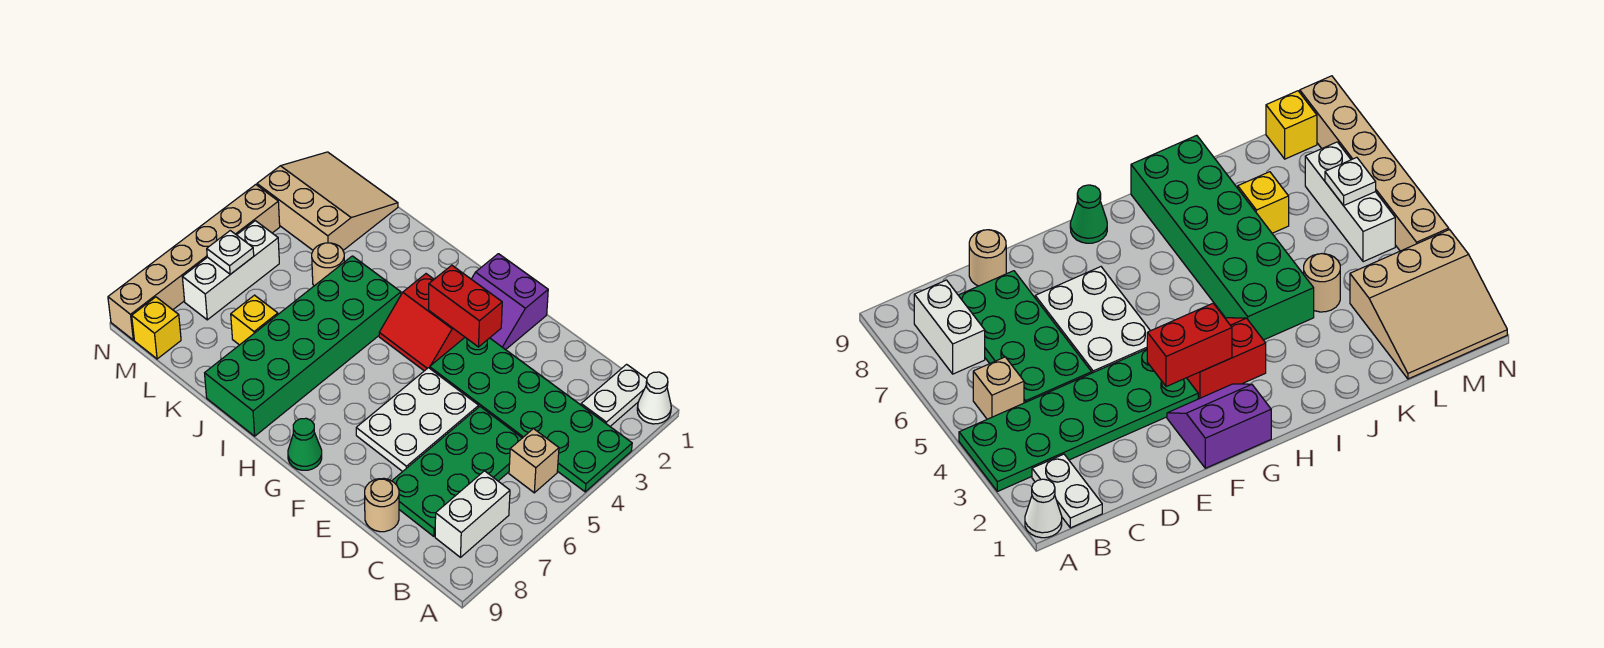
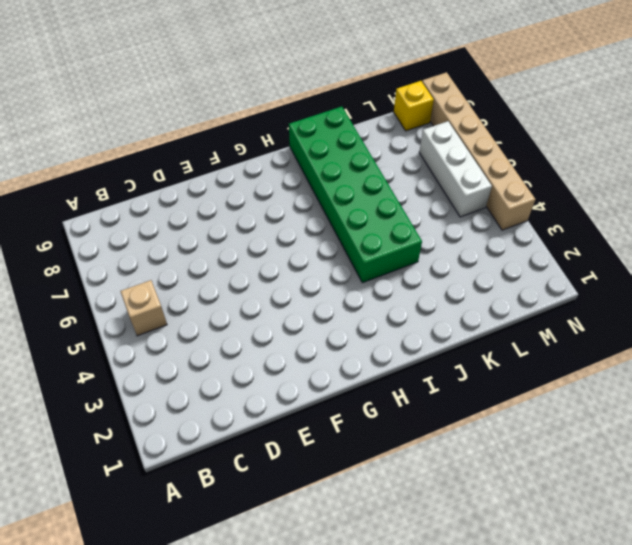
none -> white cone A1 level 1
none -> green plate A3:F4 level 1
none -> white plate B1:B2 level 1

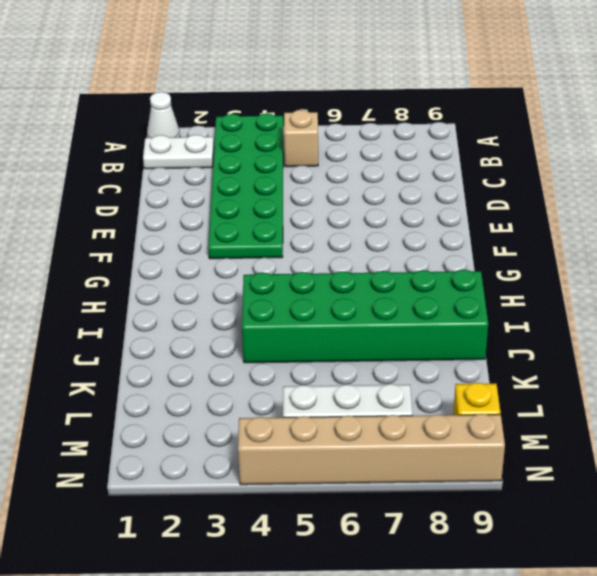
none -> white brick B7:B8 level 1
none -> green plate C5:D8 level 1
none -> tan round brick D9 level 1

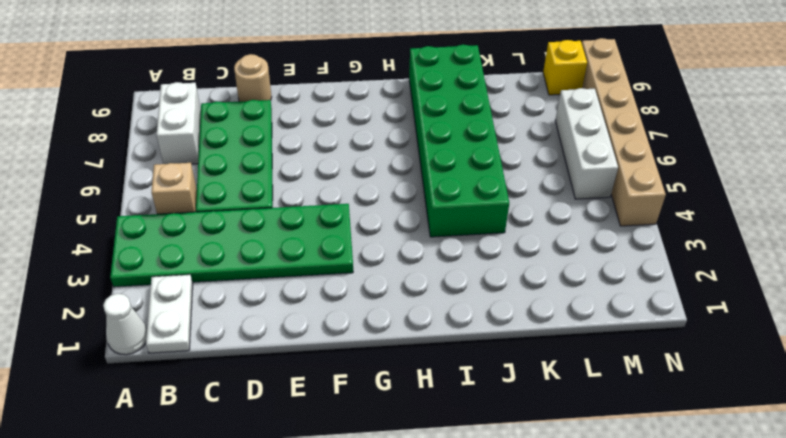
none -> white plate E5:F7 level 1
none -> purple slope F1:G2 level 1 top 1
none -> red slope G3:H4 level 1 top 3

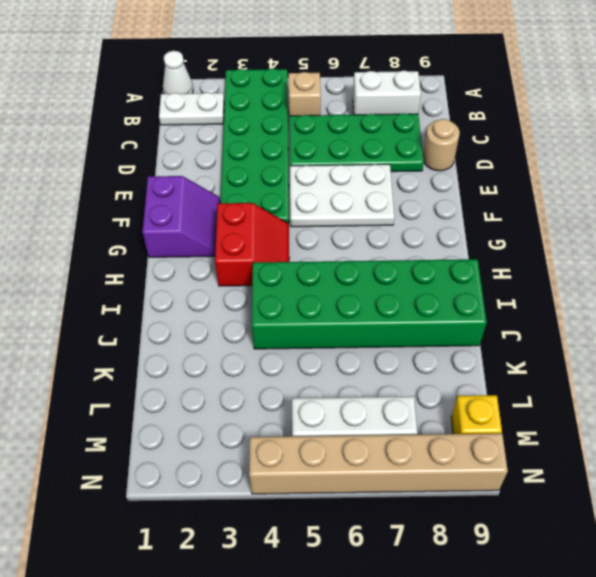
none -> green cone G9 level 1
none -> tan round brick K4 level 1
none -> yellow brick K7 level 1

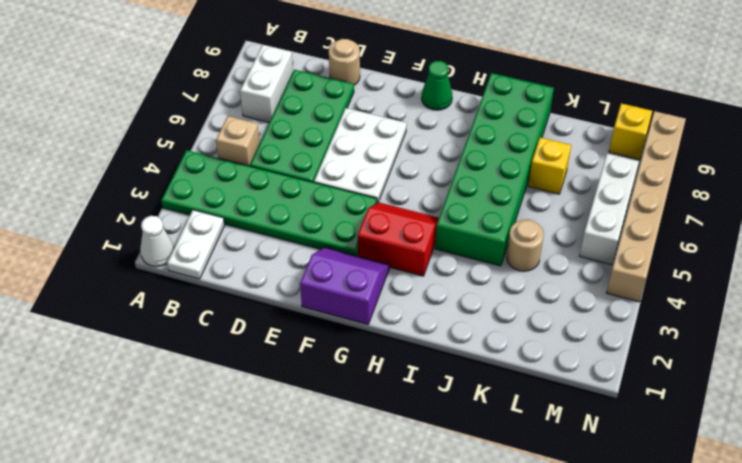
none -> tan slope L1:N3 level 1 top 3
none -> red brick F3:G3 level 2
none -> white plate M6 level 2

